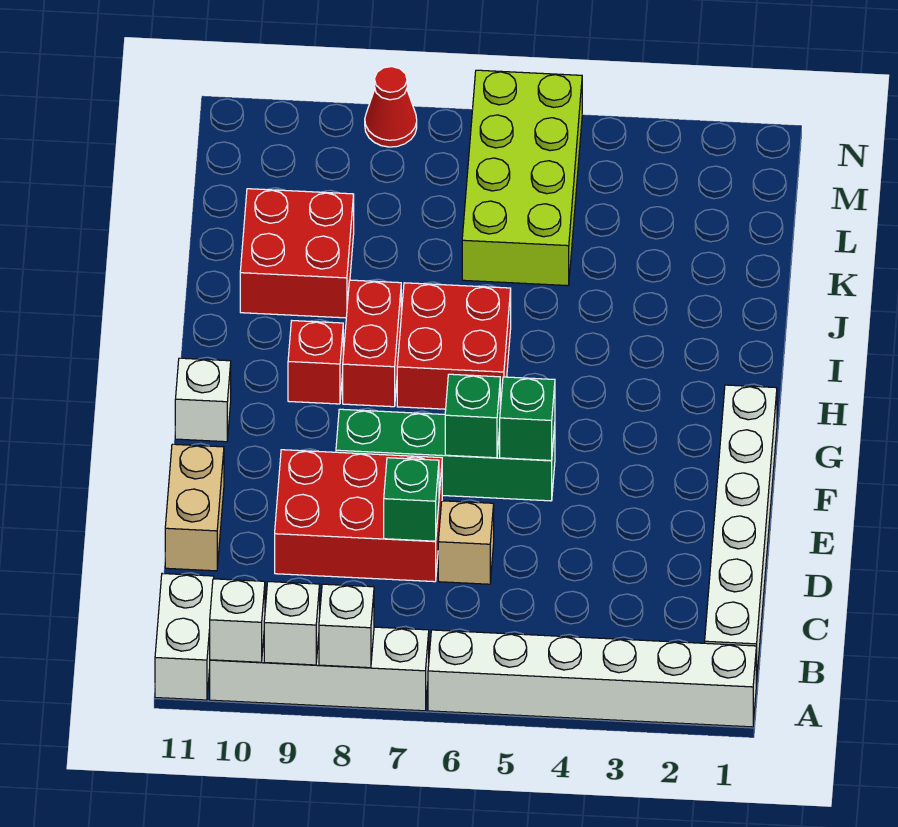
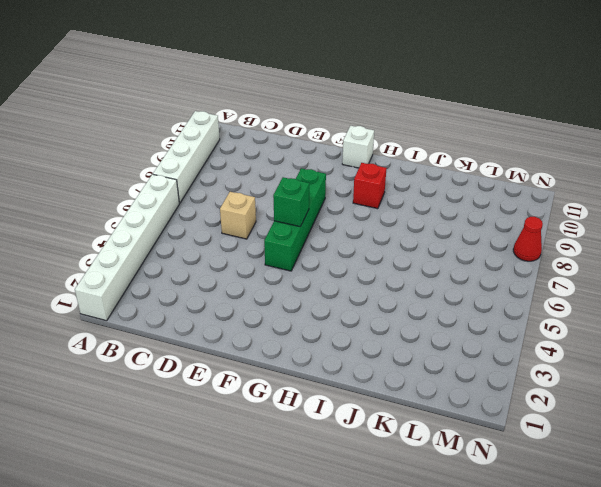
none -> white brick A11:B11 level 1
none -> white brick B1:G1 level 1
none -> red brick D7:E9 level 1

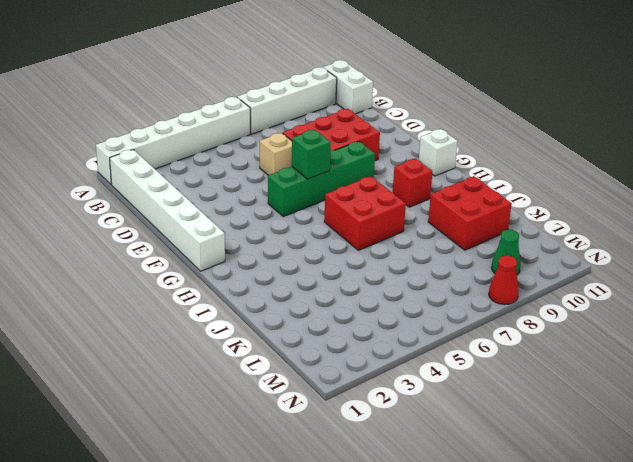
green cone M9 level 1 -> none
none -> tan brick D11:E11 level 1
none -> red brick H8:I8 level 1
none -> lime brick K5:N6 level 1

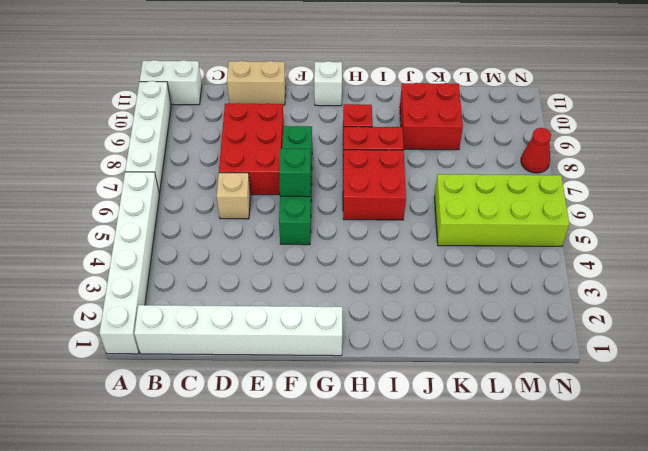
none -> white brick A8 level 2
none -> white brick A9 level 2
none -> white brick A10 level 2

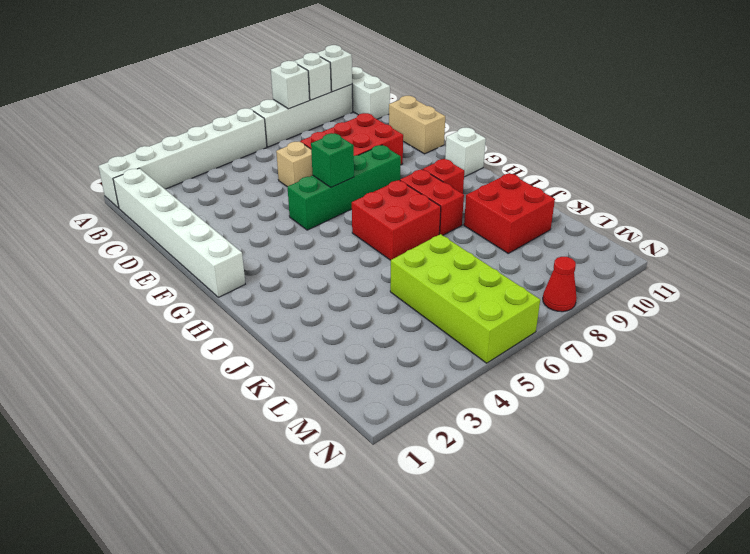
none -> green brick D7 level 2
none -> green brick F5 level 2

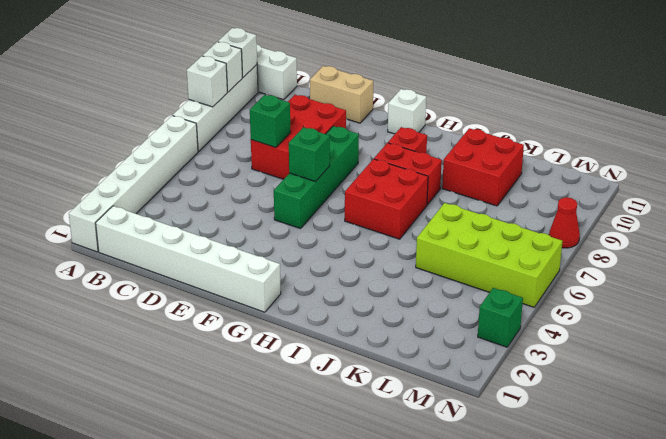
green brick N3 level 1 -> green brick F5 level 2
none -> tan brick D6 level 1

